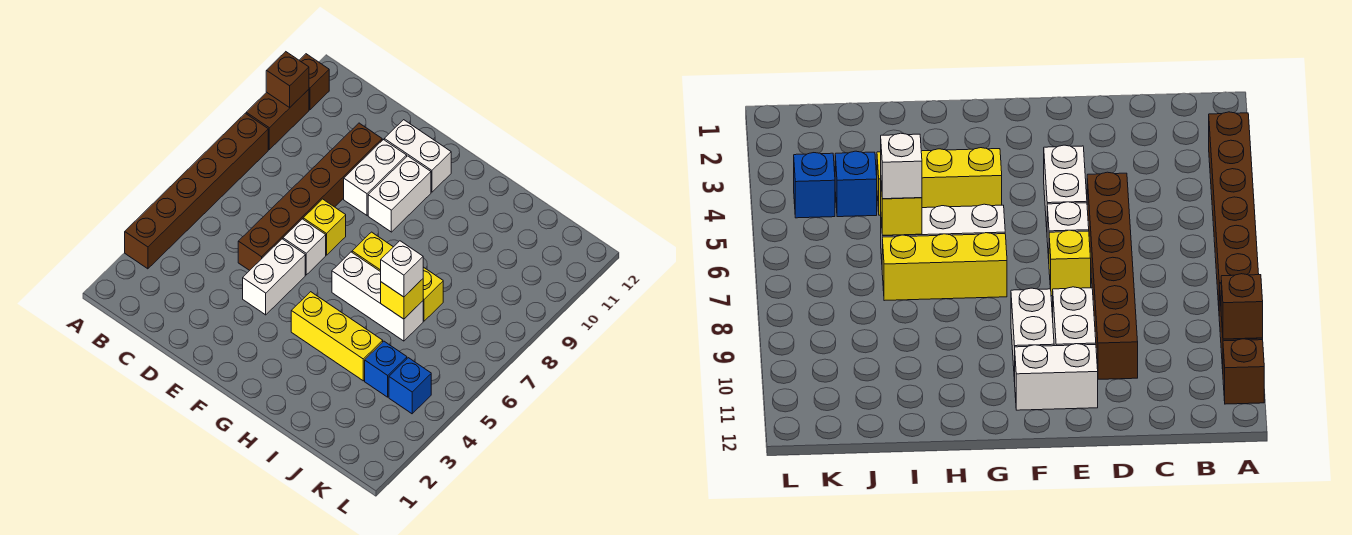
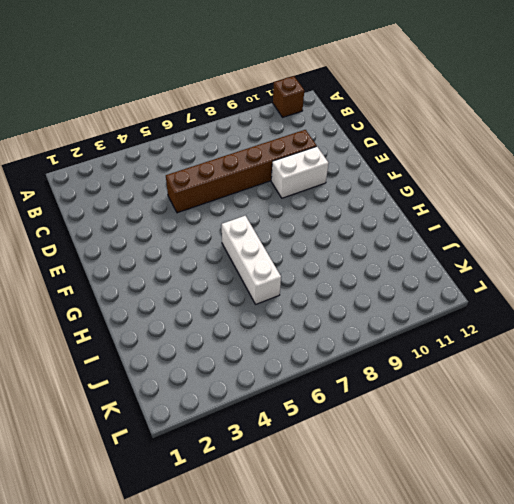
none -> brown brick A3:A8 level 1
none -> brown brick A9:A10 level 1
none -> white brick E4:E5 level 1

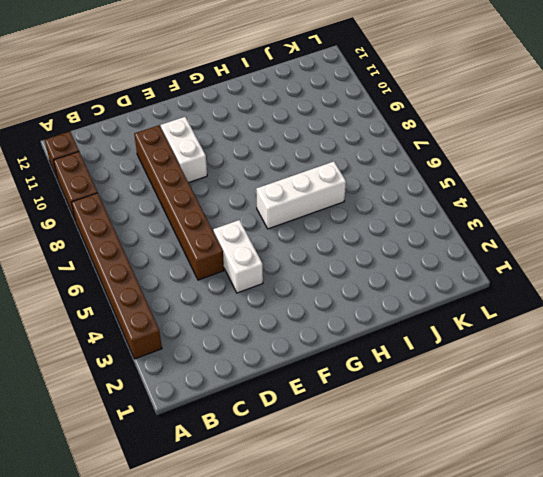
none -> white brick E6 level 1
none -> yellow brick E7 level 1
none -> white brick E11:F11 level 1

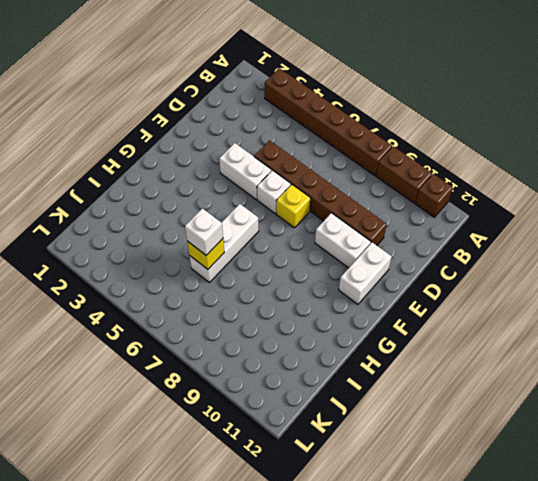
none -> white brick F9:F10 level 1
none -> yellow brick G4:I4 level 1
none -> yellow brick G7:I7 level 1

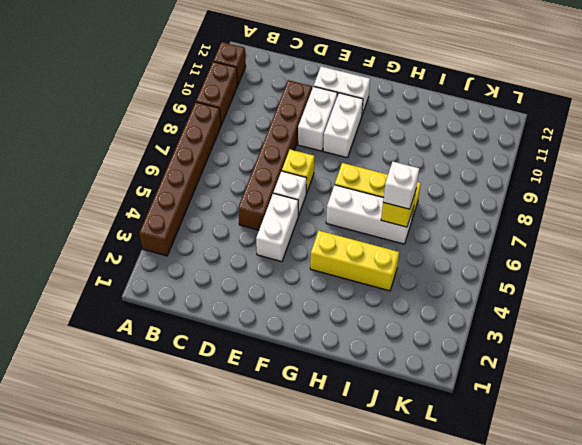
none -> blue brick J4 level 1
none -> blue brick K4 level 1
none -> brown brick A10 level 2

